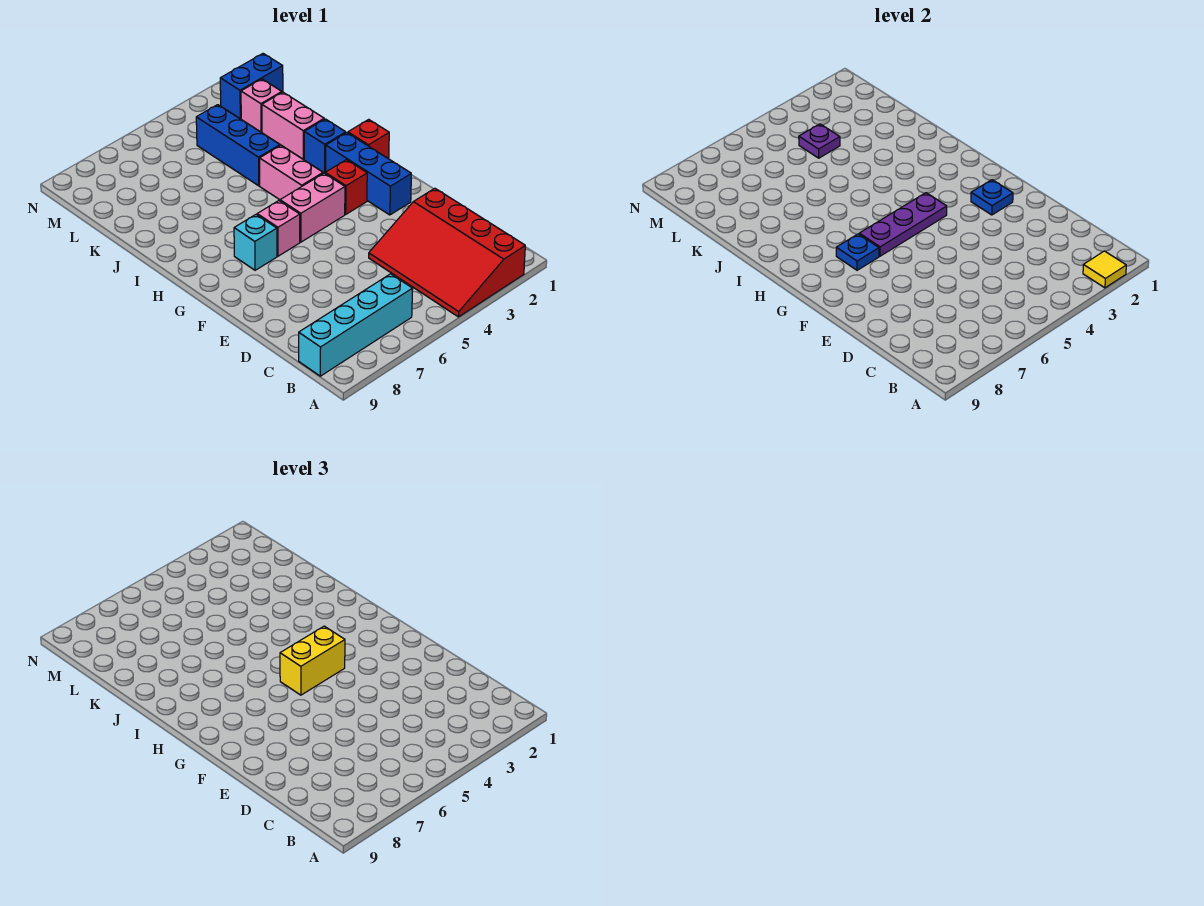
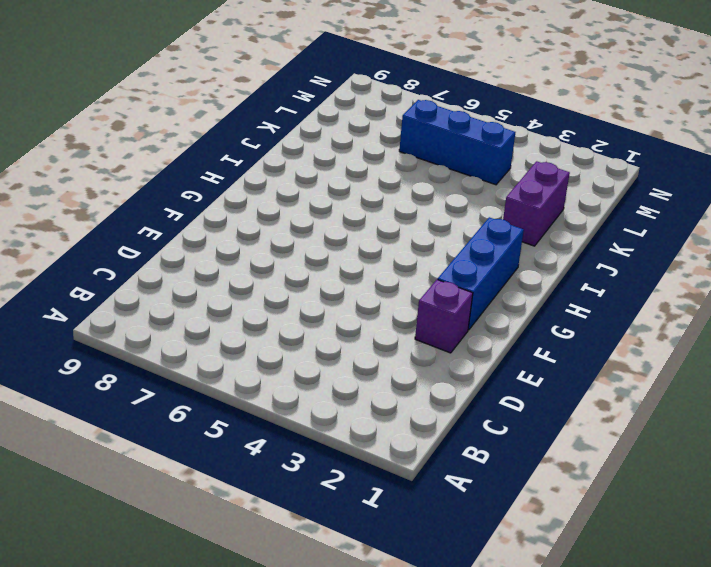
purple brick E2 level 1 -> none
purple brick J2:K2 level 1 -> pink brick J2:K2 level 1
blue brick L4:L6 level 1 -> blue brick J4:L4 level 1
none -> red slope A2:D4 level 1 top 2
none -> cyan brick B6:B9 level 1
none -> red brick G3 level 1

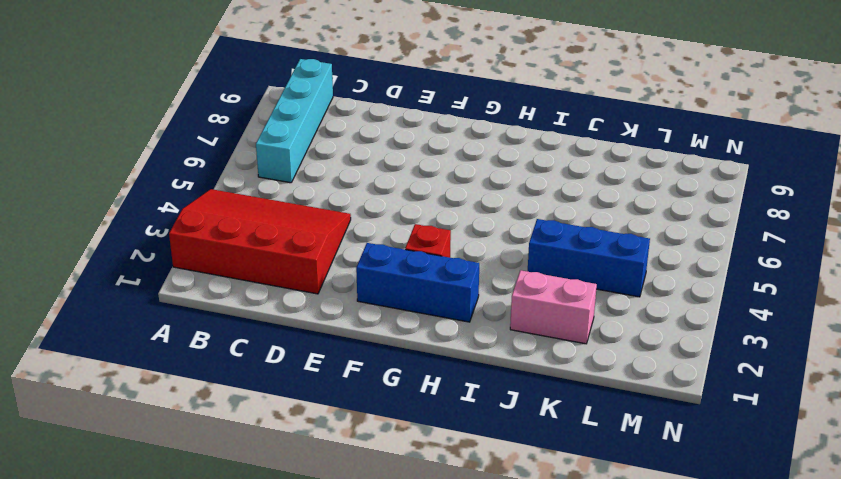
none -> pink brick G4:G5 level 1
none -> pink brick G6 level 1
none -> cyan brick G7 level 1

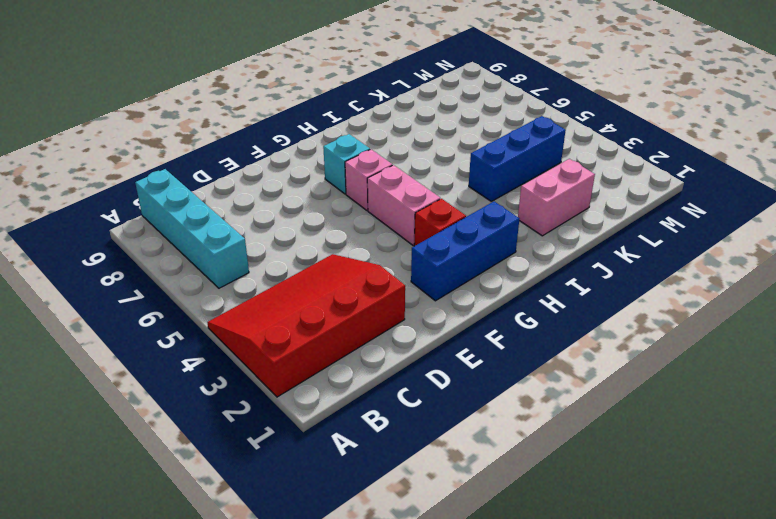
none -> red brick H1 level 1
none -> pink brick H4:I4 level 1
none -> blue brick I2 level 1

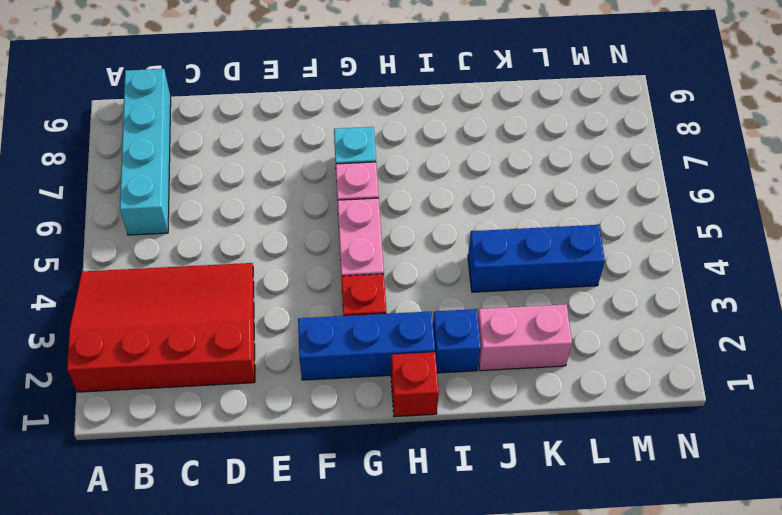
none -> pink brick H4:I4 level 1
none -> pink brick L2 level 1
none -> blue brick M1:M2 level 1

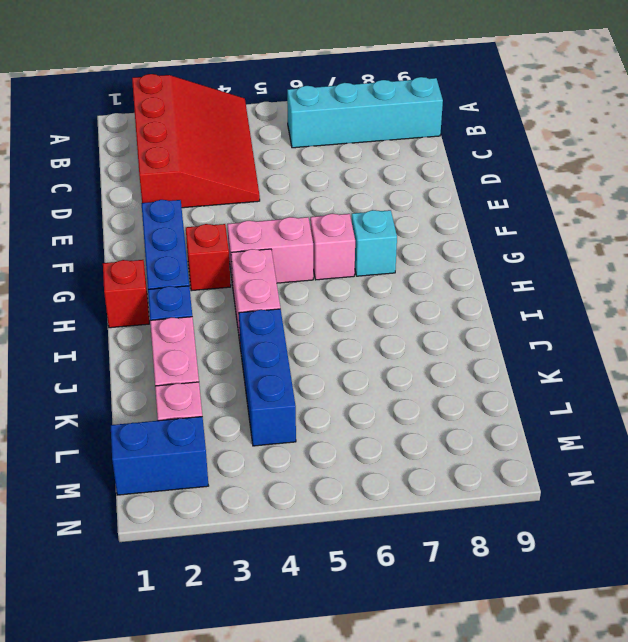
none -> yellow tile A2 level 2
none -> blue plate F2 level 2
none -> purple plate G4:G6 level 2

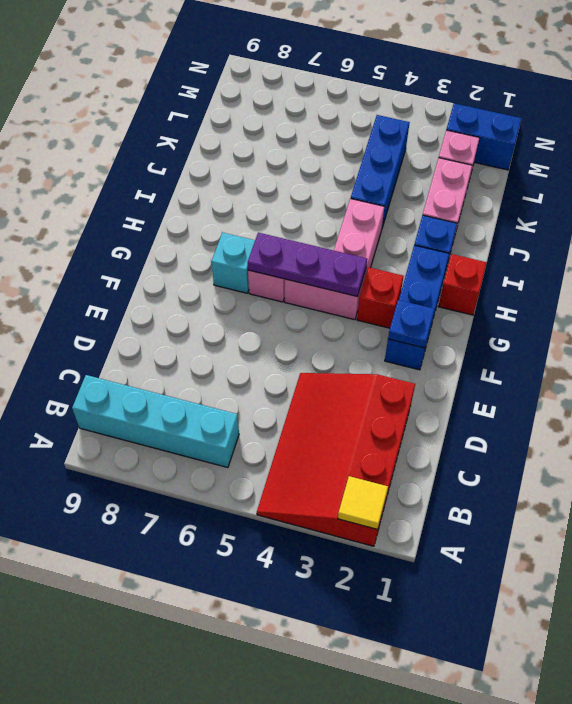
none -> blue plate G7 level 2
none -> purple plate L4 level 2
none -> yellow brick G4:G5 level 3

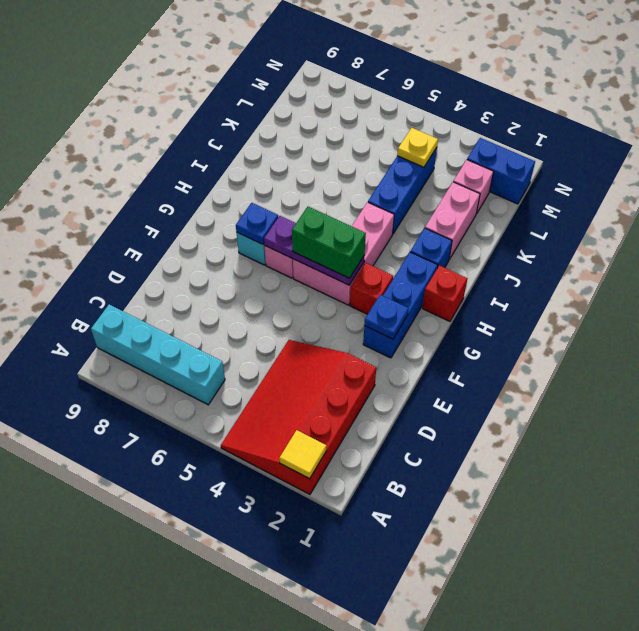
green brick G4:G5 level 3 -> yellow brick G4:G5 level 3
yellow plate L4 level 2 -> purple plate L4 level 2

